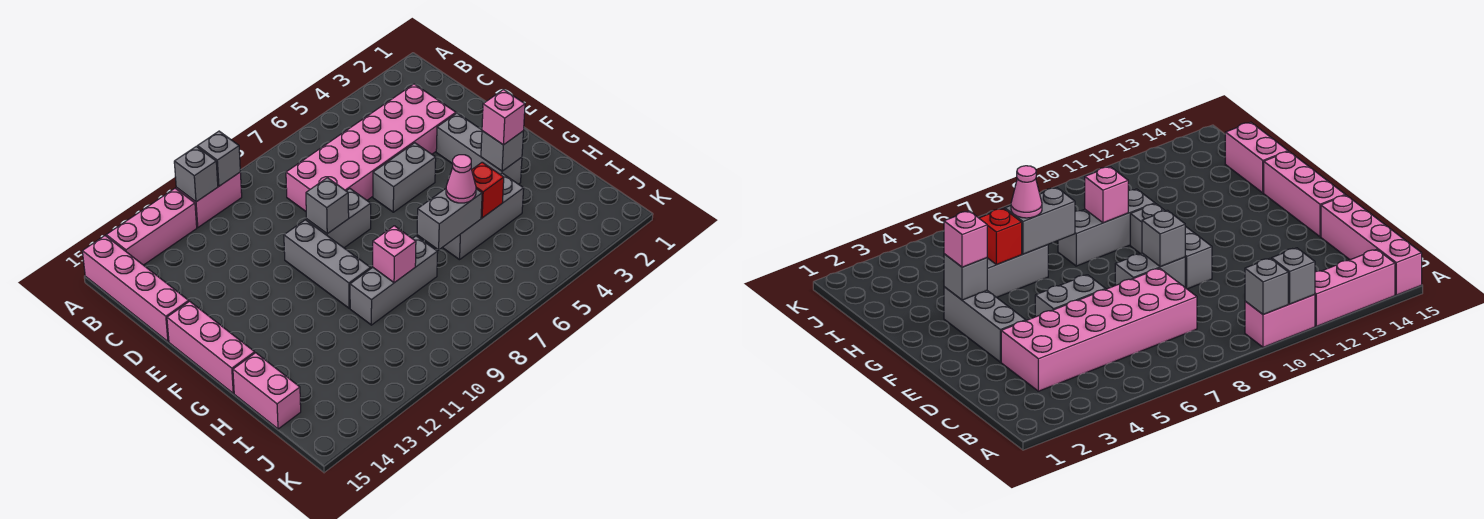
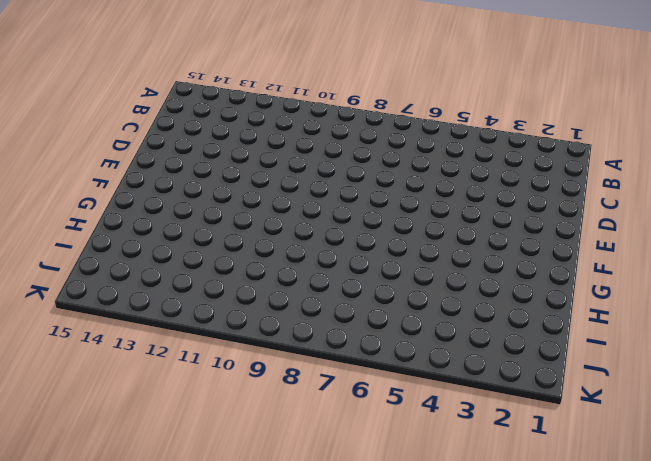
none -> pink brick A10:A11 level 1
none -> pink brick A12:A14 level 1
none -> pink brick A15:D15 level 1

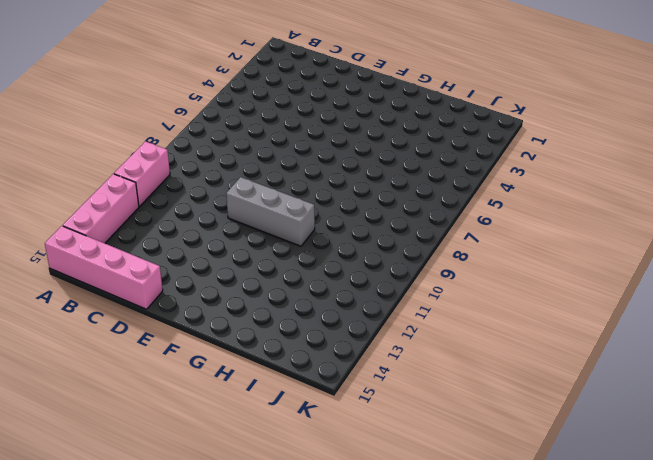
none -> pink brick C3:D8 level 1
none -> grey brick E3:G3 level 1
none -> grey brick E5:E6 level 1

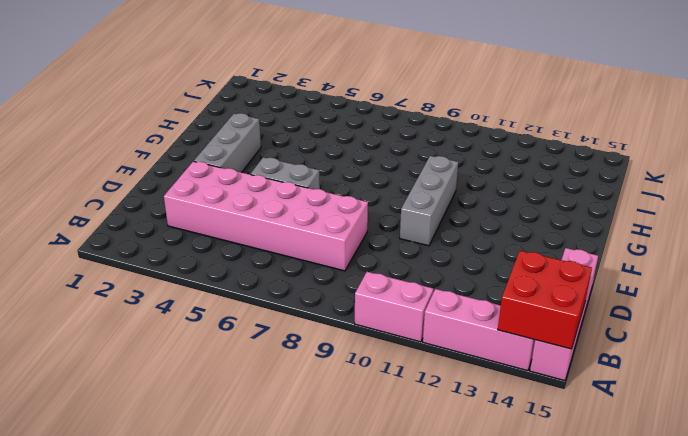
red brick A14:B15 level 2 -> none
none -> grey brick E8:E9 level 1
none -> pink brick E15:G15 level 1
none -> grey brick H4:H6 level 1

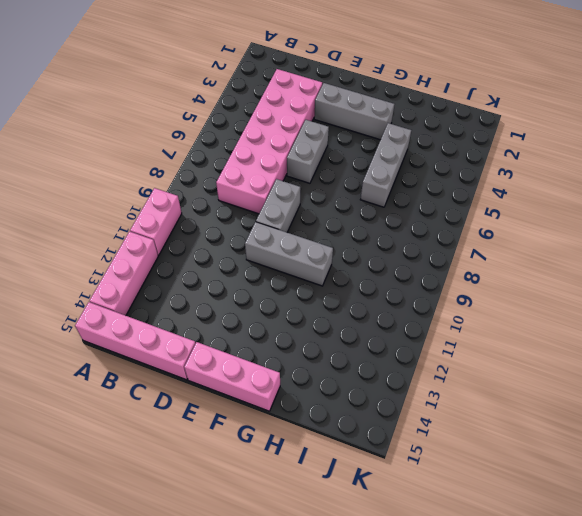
none -> grey brick H8:H10 level 1
none -> pink brick H15:I15 level 1
none -> grey brick A10 level 2

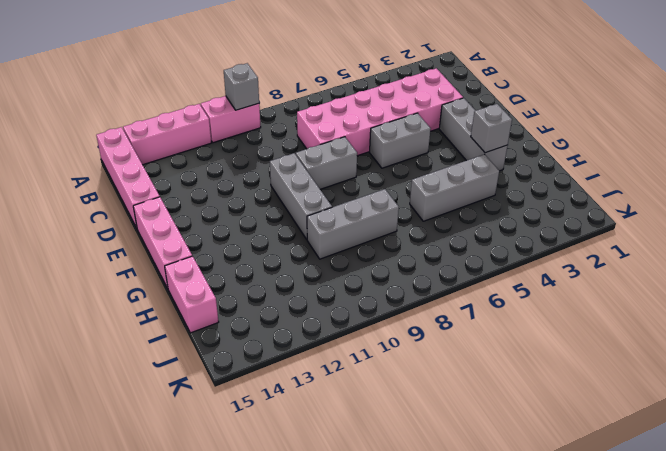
none -> grey brick A11 level 2
none -> grey brick E9 level 2
none -> red brick H5 level 2

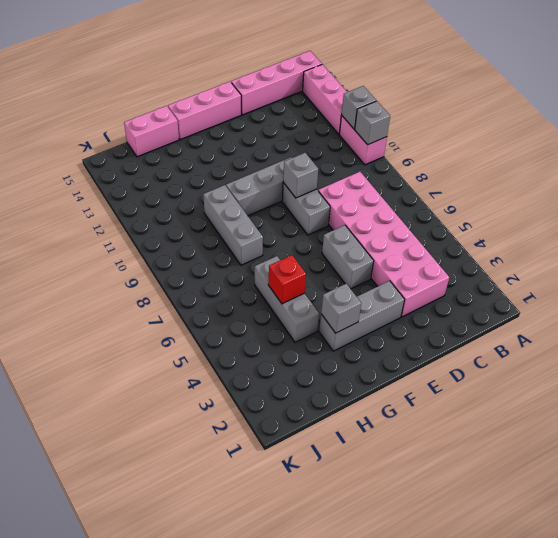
none -> grey brick H6:H7 level 2
none -> pink brick H9 level 2
none -> pink brick G3 level 3

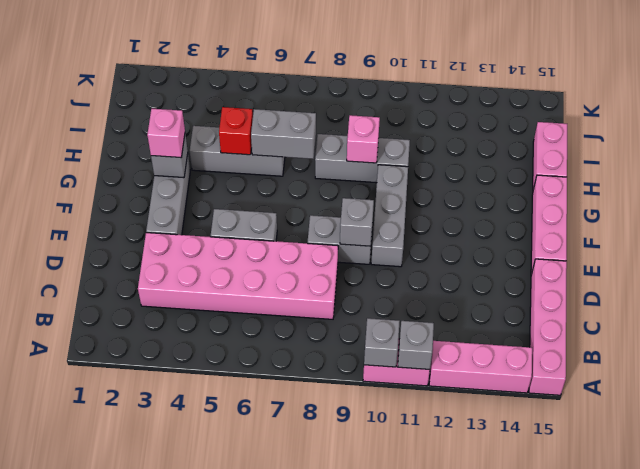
none -> pink cone H6 level 3

